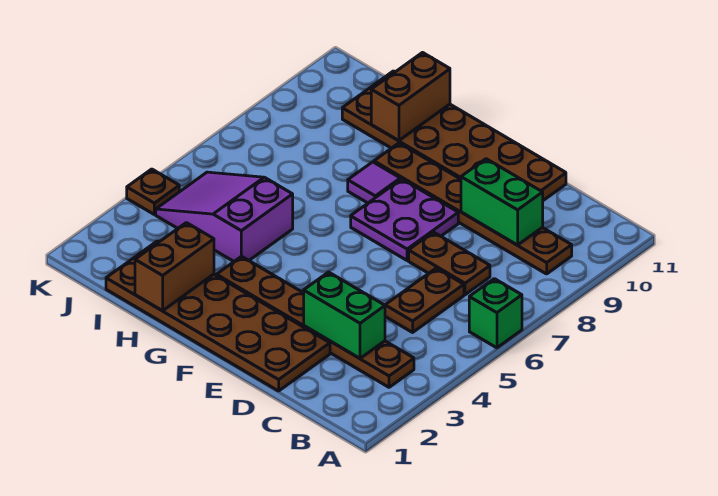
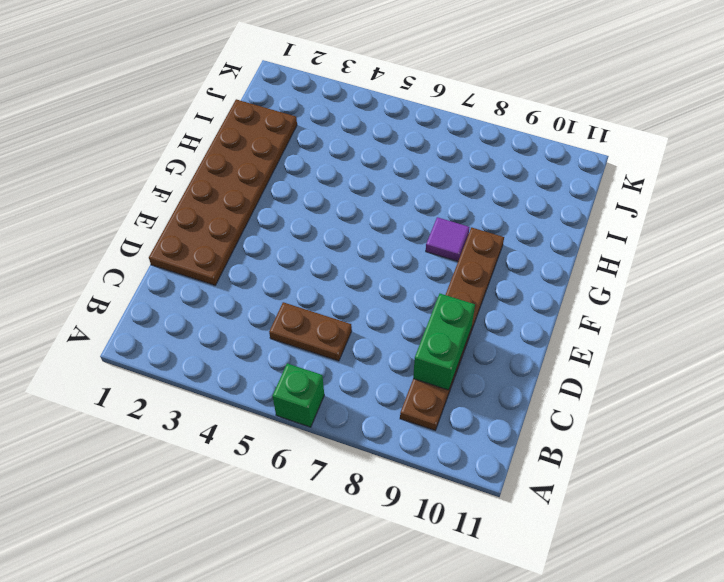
none -> brown plate B3:G3 level 1
none -> brown plate C7:D7 level 1
none -> brown plate D10:I11 level 1

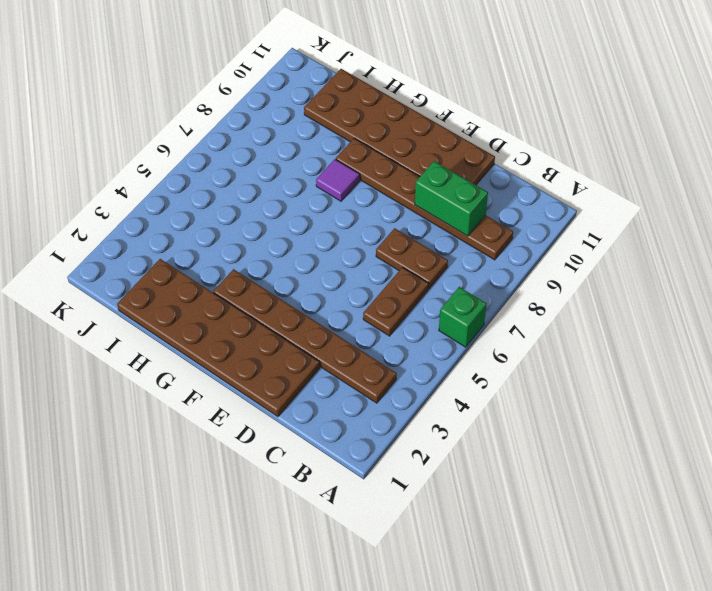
none -> purple plate E7:F8 level 1
none -> purple slope H4:J5 level 1 top H
none -> brown plate K4 level 1

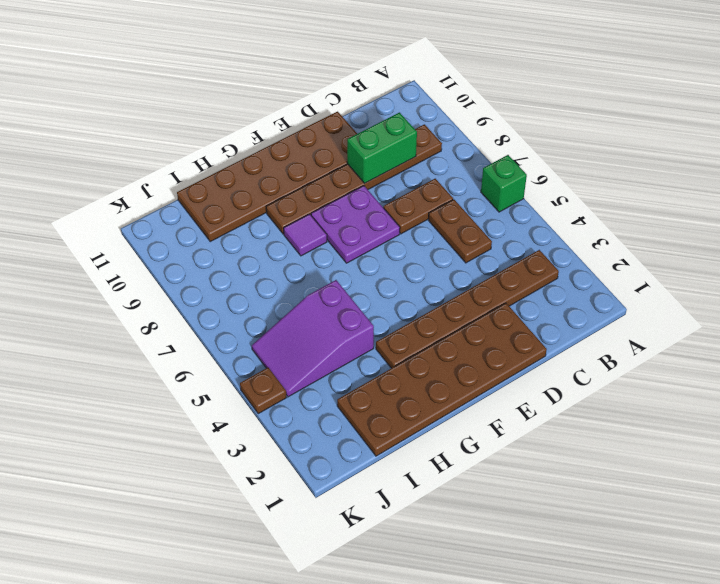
none -> green brick C3:D3 level 2
none -> brown brick H1:H2 level 2
none -> brown brick H10:H11 level 2

